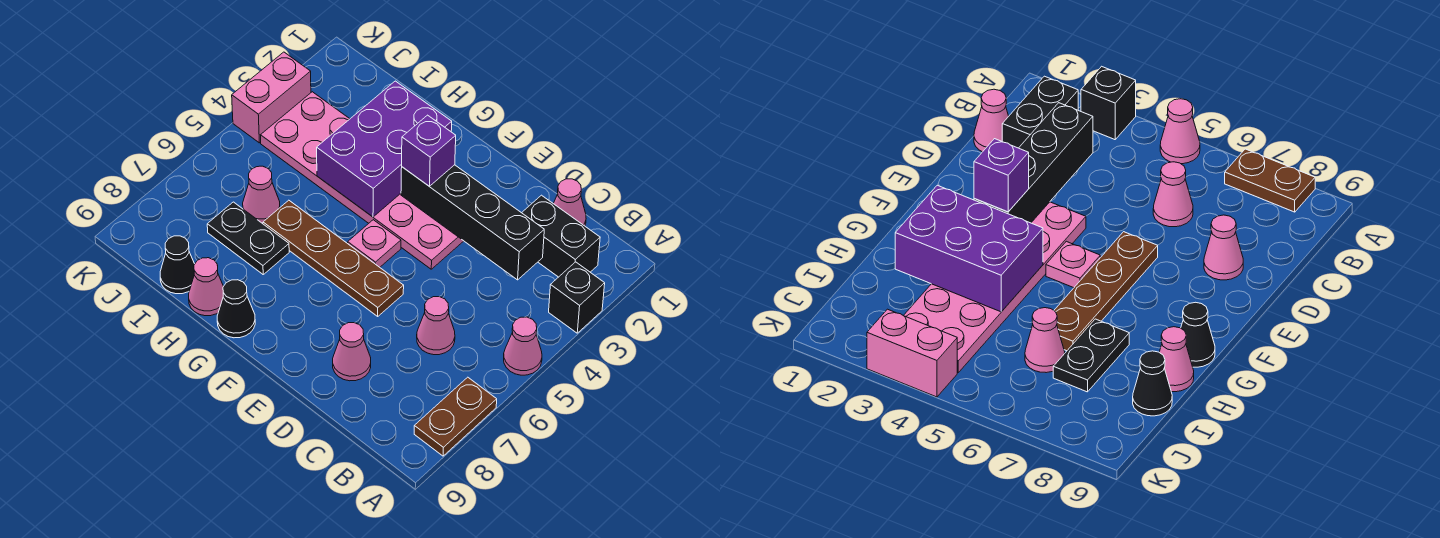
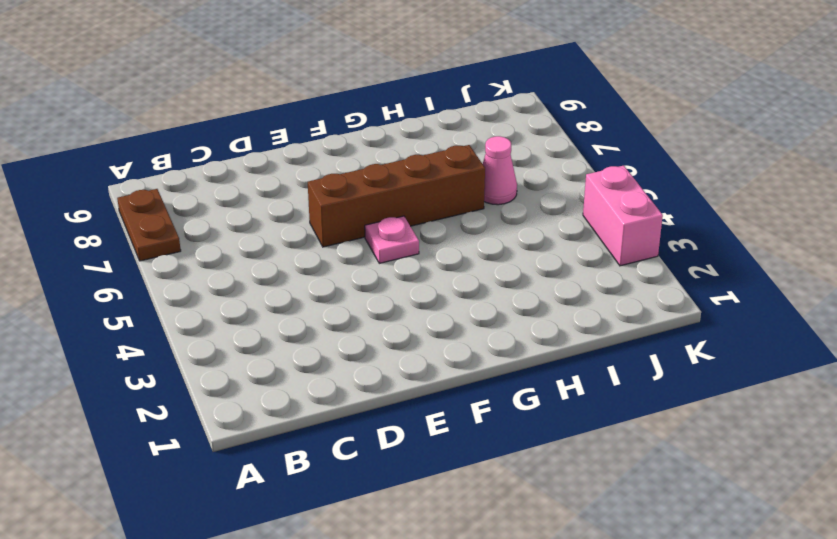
brown brick E6:H6 level 1 -> brown plate E6:H6 level 1
none -> black brick A3 level 1
none -> pink cone A5 level 1
none -> black brick B2:C2 level 1

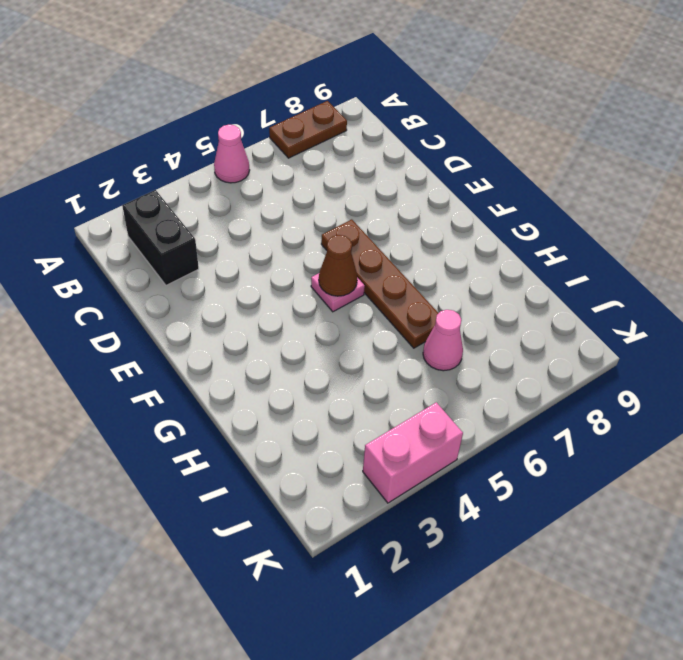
brown cone F5 level 2 -> none
none -> black brick A3 level 1
none -> pink cone C1 level 1
none -> pink cone C6 level 1

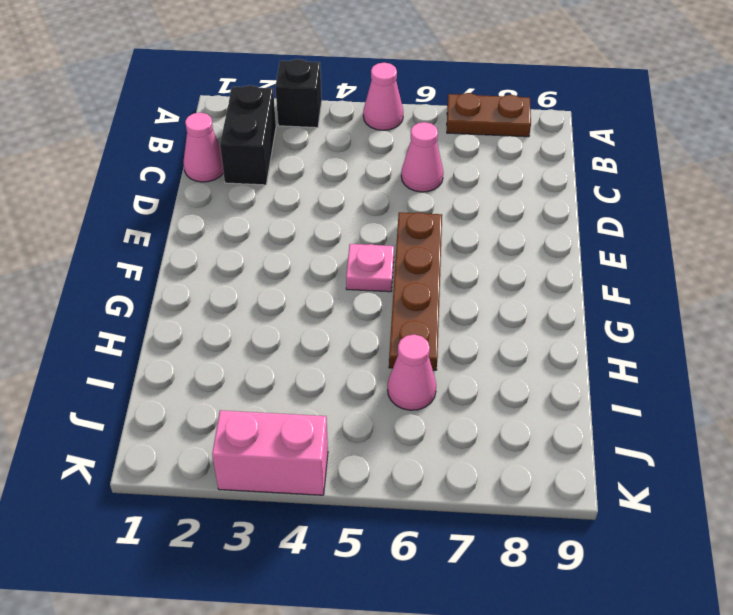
none -> pink cone D8 level 1
none -> pink plate E3:J4 level 1
none -> black cone G9 level 1

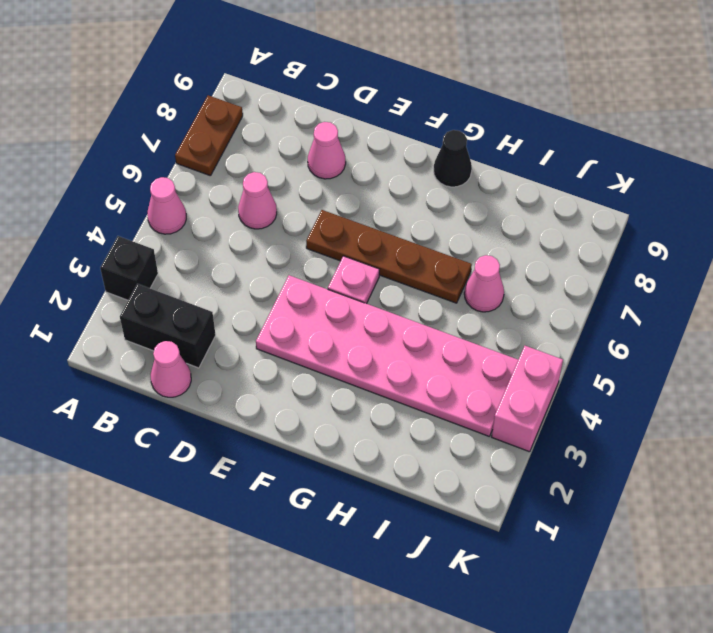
none -> black plate H7:I7 level 1
none -> pink cone H9 level 1
none -> black cone I9 level 1

